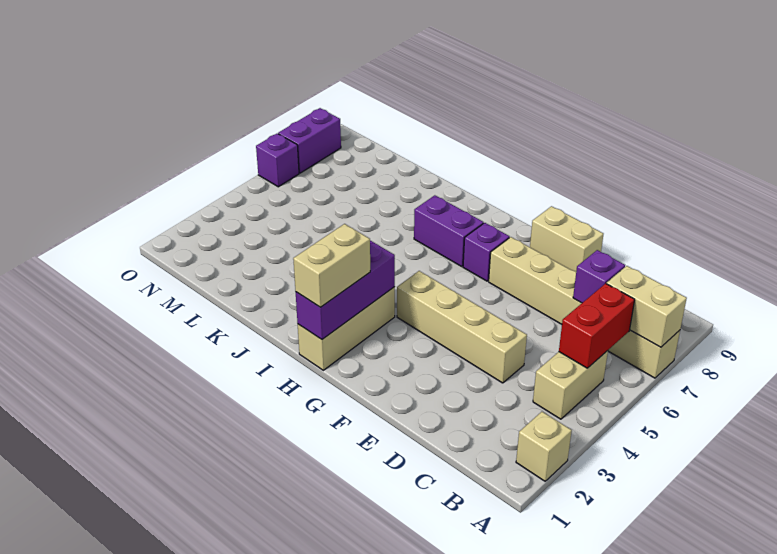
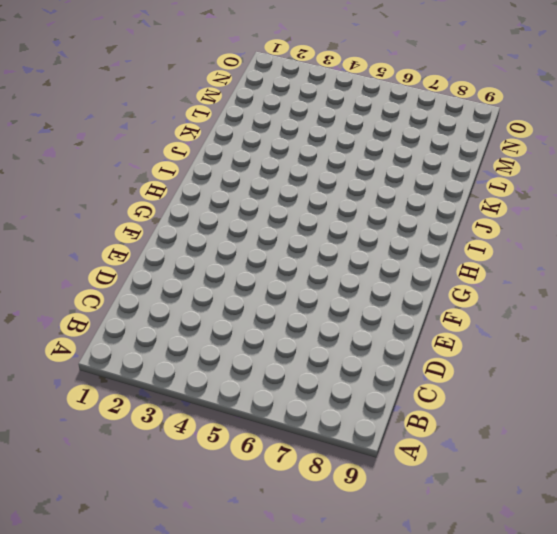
none -> tan brick A2 level 1
none -> tan brick A7:F7 level 1
none -> tan brick B4:B5 level 1

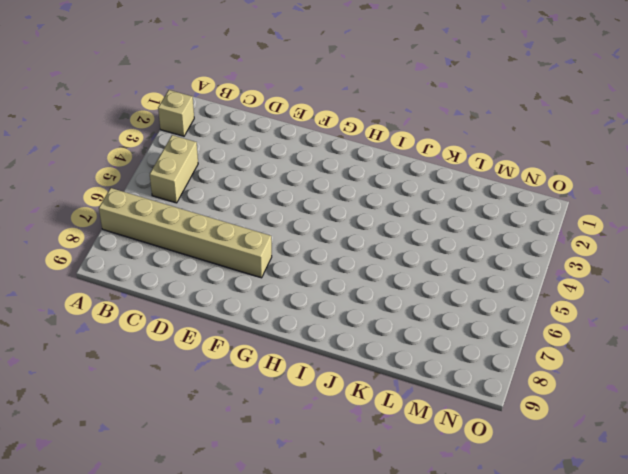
none -> tan brick D4:G4 level 1
none -> tan brick E9:F9 level 1
none -> purple brick G7 level 1

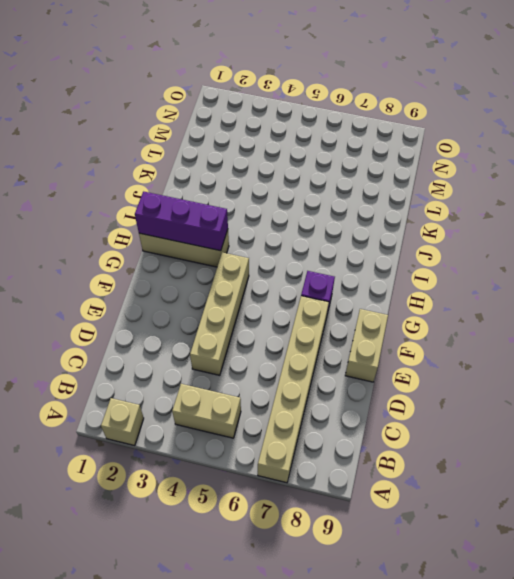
none -> purple brick H7:I7 level 1
none -> purple brick O6 level 1
none -> purple brick O7:O8 level 1

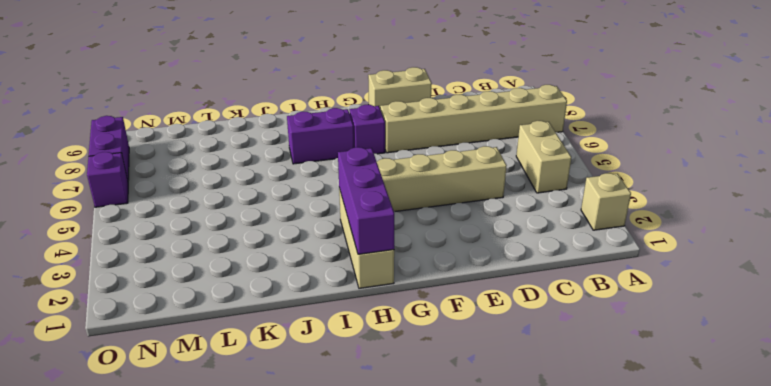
none -> tan brick A7:B7 level 2
none -> red brick B5:B6 level 2
none -> purple brick C7 level 2

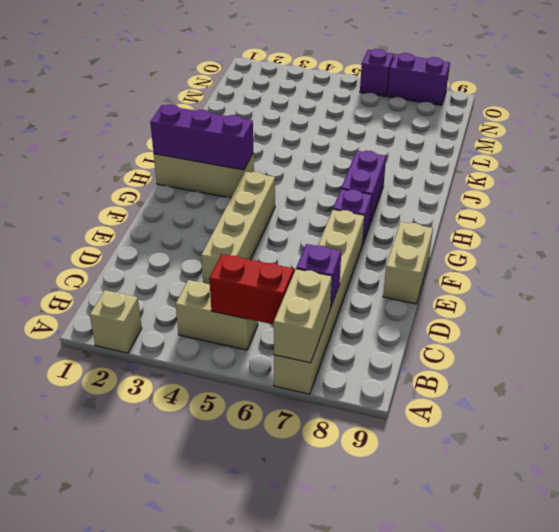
none -> tan brick H1:H2 level 3

